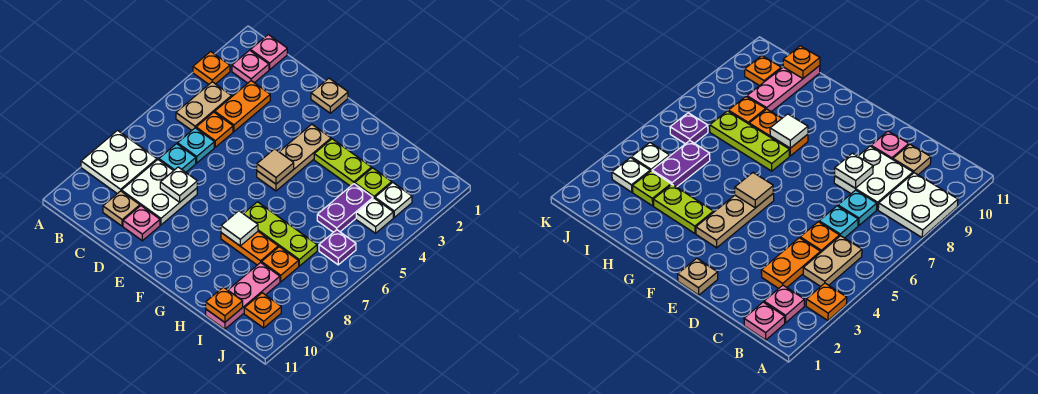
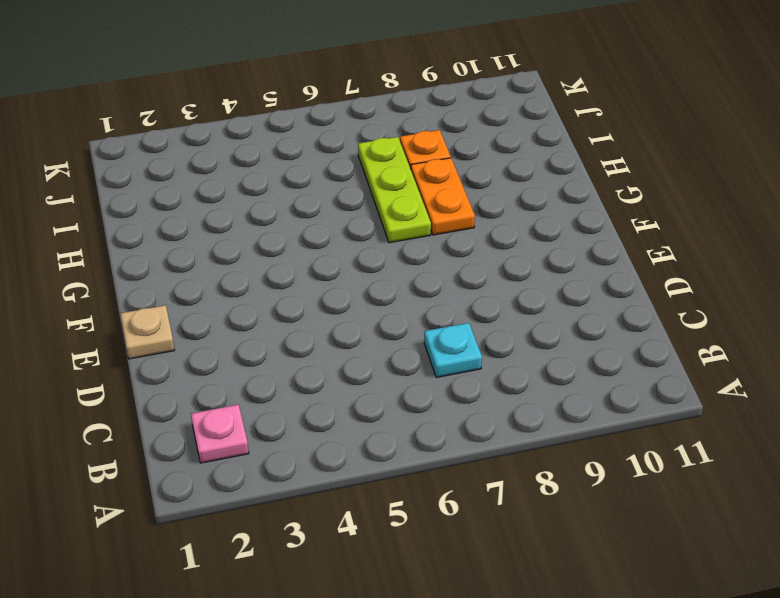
none -> orange plate A3 level 1
none -> white plate A8:B9 level 1
none -> pink plate B1 level 1

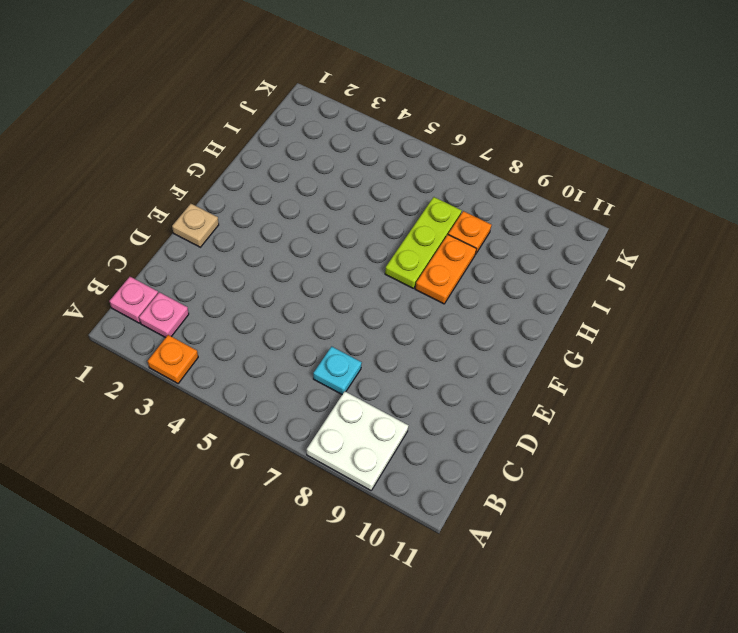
none -> tan plate B4:B5 level 1
none -> orange plate C3:C4 level 1
none -> orange plate C5 level 1

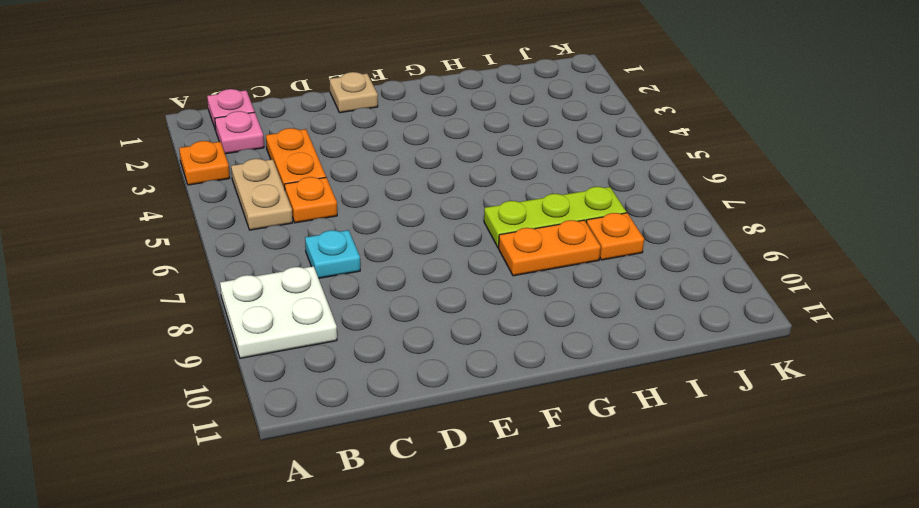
none -> cyan plate C6 level 1
none -> white plate C8:D9 level 1
none -> tan plate C10 level 1

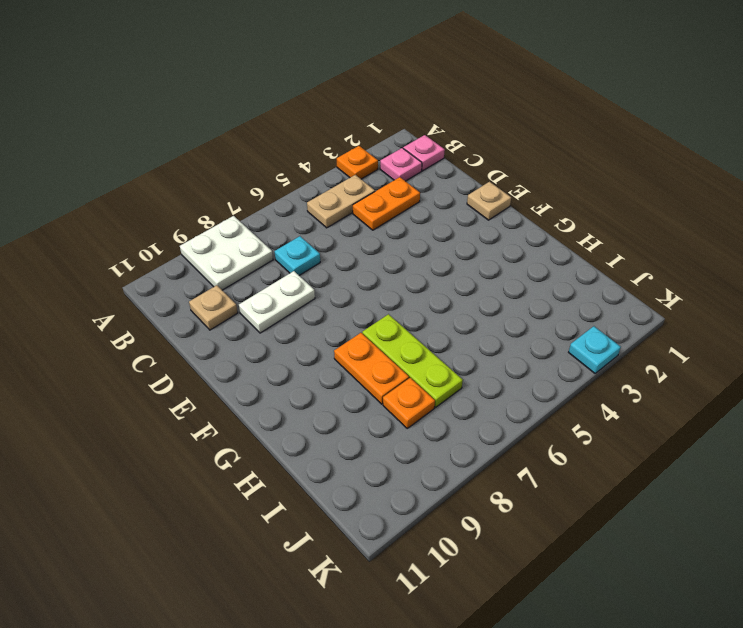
white plate D8:D9 level 1 -> white plate C8:D9 level 1
cyan plate K3 level 1 -> cyan plate C6 level 1
none -> orange plate C5 level 1
none -> pink plate D10 level 1
none -> tan plate F3:F5 level 1

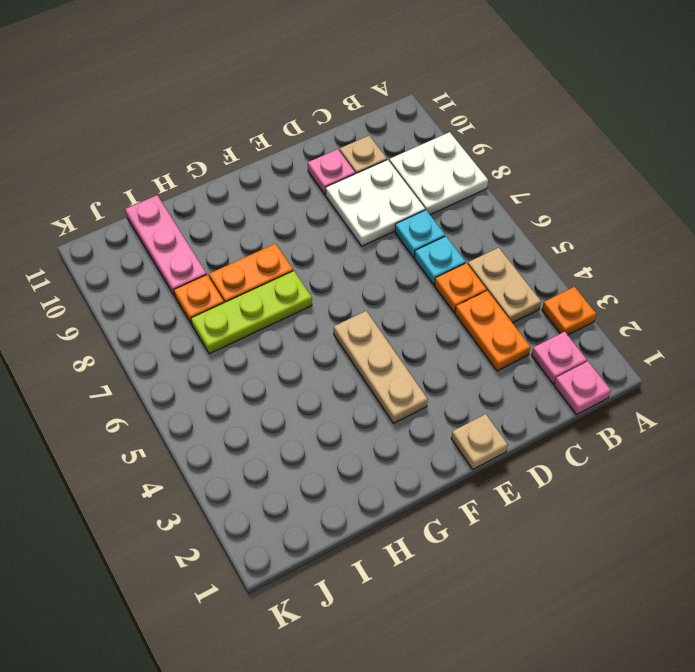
none -> lime plate G3:H3 level 1
none -> lime plate I3 level 1
none -> purple plate I4:I5 level 1

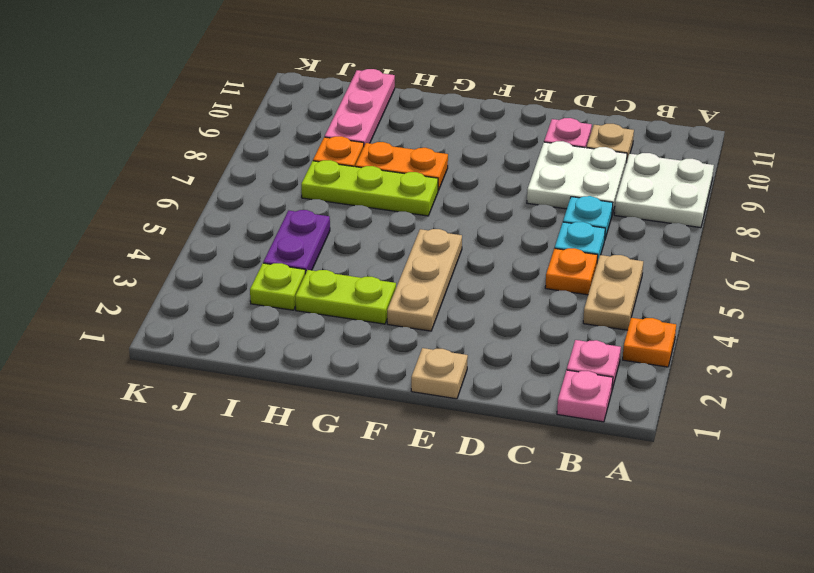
none -> orange plate C3:C4 level 1
none -> white plate J3 level 1
none -> white plate J4 level 1

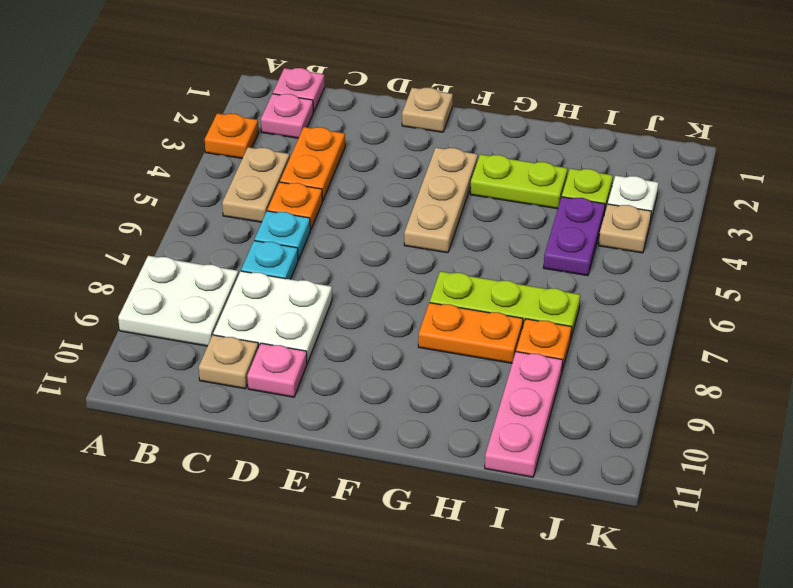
tan plate J4 level 1 -> white plate J4 level 1
none -> purple plate J6 level 1
none -> orange plate J10 level 1
none -> white plate D8 level 2

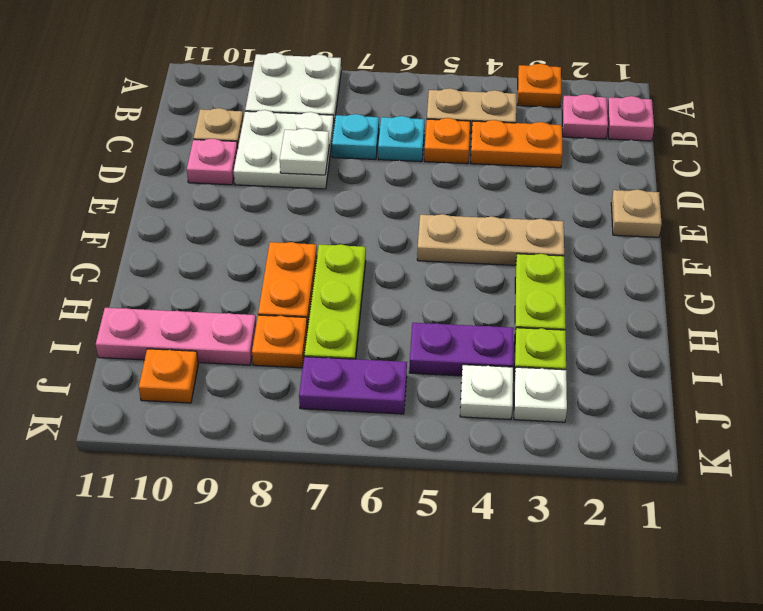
purple plate J6:J7 level 1 -> purple plate J6 level 1
none -> tan tile F5 level 2
none -> white tile G8 level 2
none -> orange plate I11 level 2

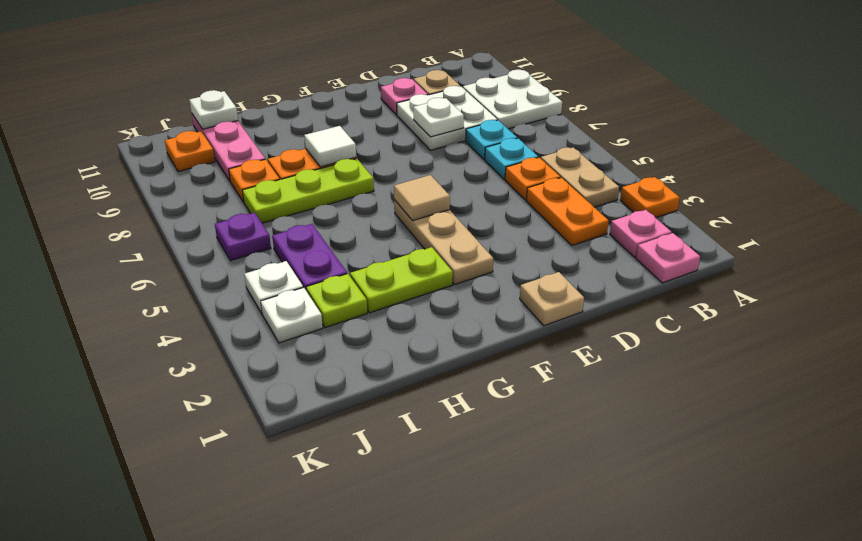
white plate I11 level 2 -> orange plate I11 level 2

